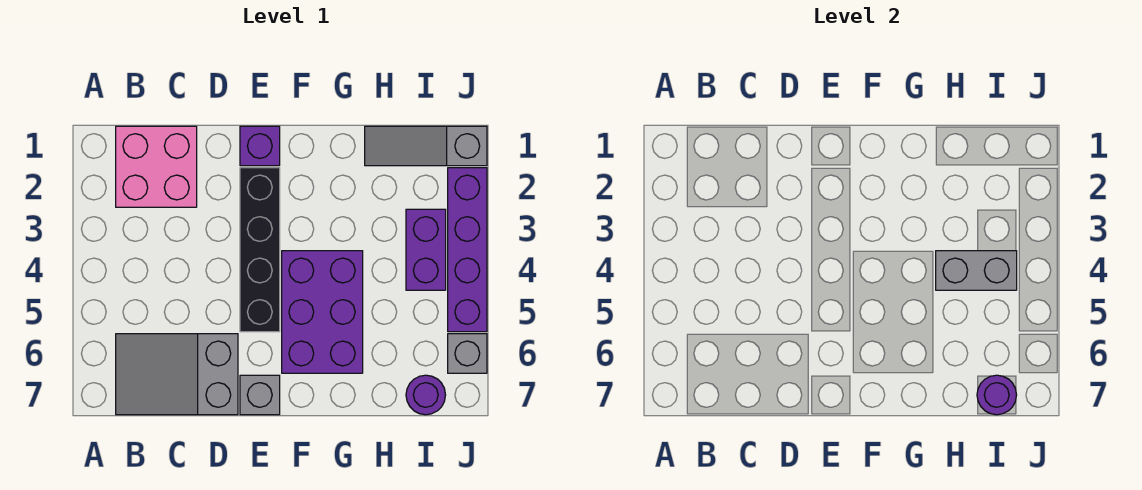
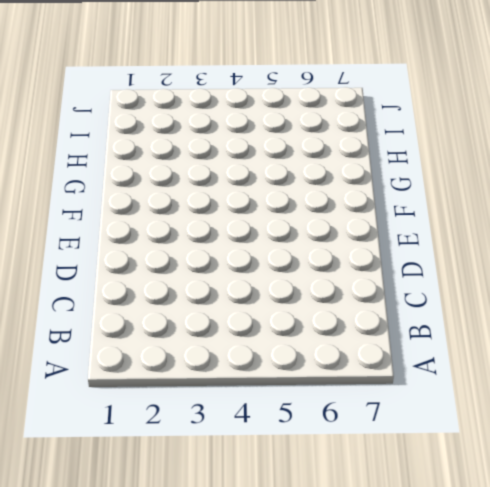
none -> pink brick B1:C2 level 1
none -> grey slope B6:D7 level 1 top D
none -> purple brick E1 level 1

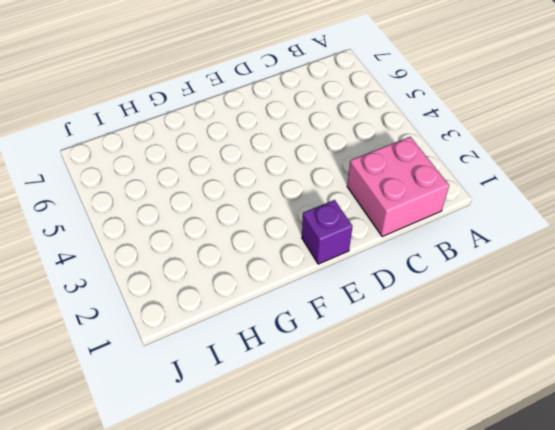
none -> grey slope B6:D7 level 1 top D
none -> black brick E2:E5 level 1
none -> grey brick E7 level 1

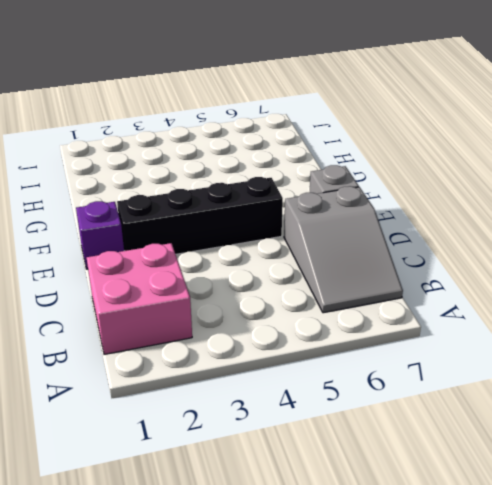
none -> purple brick F4:G6 level 1
none -> grey slope H1:J1 level 1 top J
none -> purple brick I3:I4 level 1

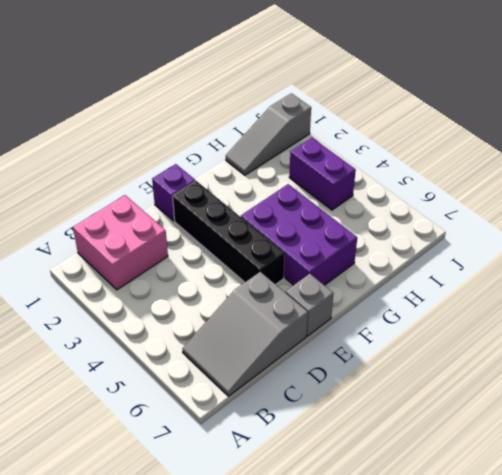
none -> purple round brick I7 level 1
none -> purple brick J2:J5 level 1
none -> grey brick J6 level 1

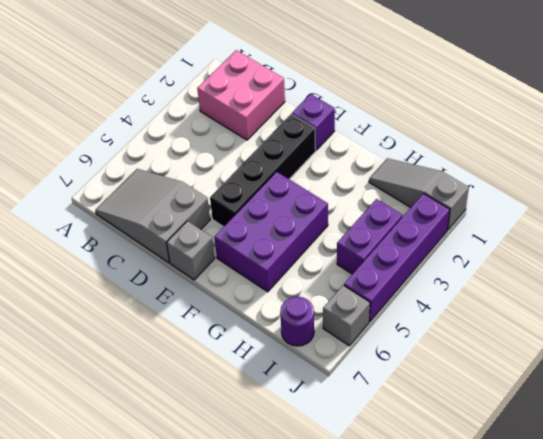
none -> grey brick H4:I4 level 2
none -> purple round brick I7 level 2

